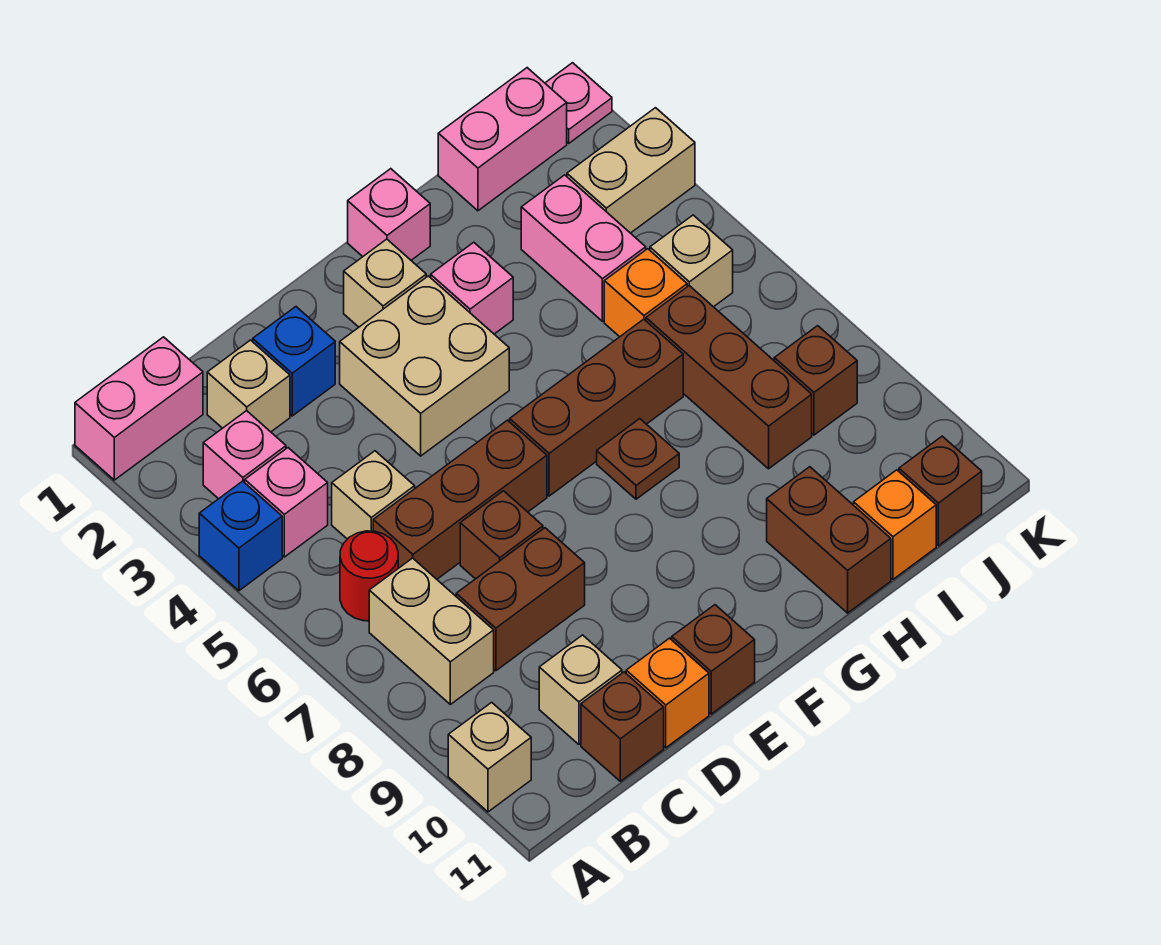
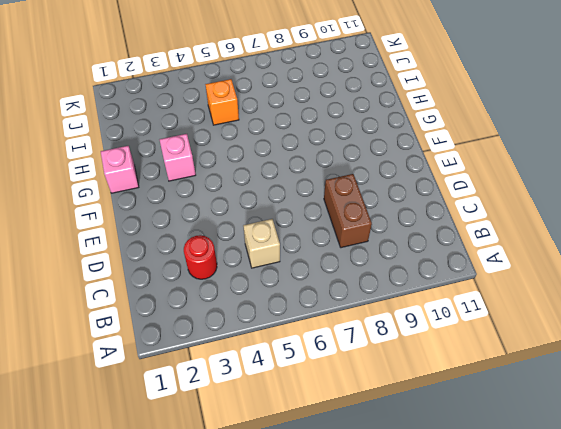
red round brick C3 level 1 -> red round brick B6 level 1
none -> pink brick A1:B1 level 1
none -> blue brick A4 level 1
none -> tan brick A10 level 1
none -> pink brick B3 level 1

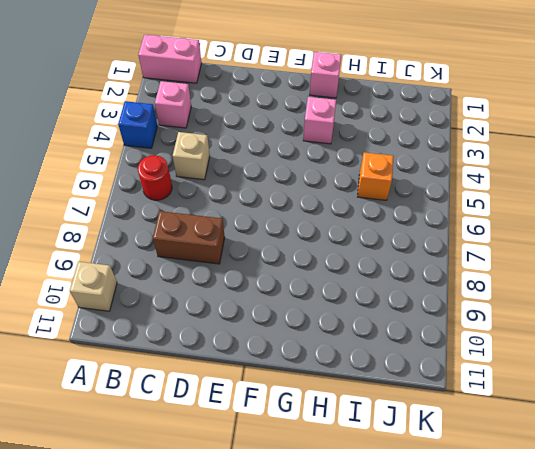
none -> pink brick B4 level 1
none -> tan brick B7:B8 level 1
none -> tan brick C2 level 1
none -> brown brick C6:E6 level 1

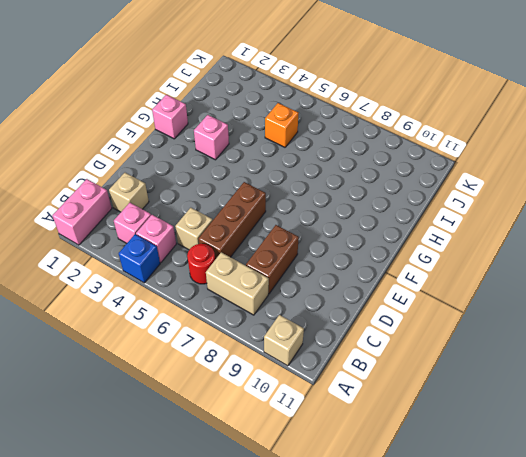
none -> tan brick C10 level 1
none -> brown brick C11 level 1
none -> blue brick D2 level 1
none -> brown brick D7 level 1

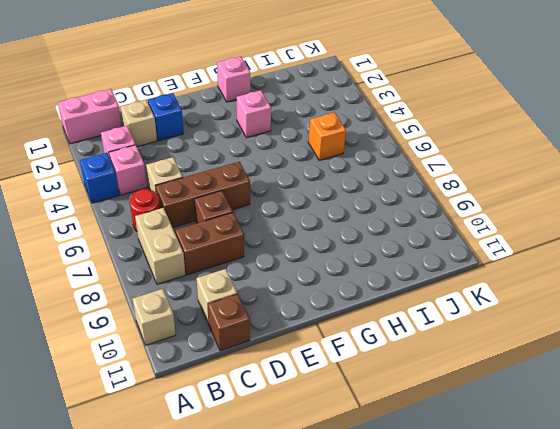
none -> orange brick D11 level 1
none -> tan brick E3:F4 level 1
none -> brown brick E11 level 1
none -> tan brick F2 level 1

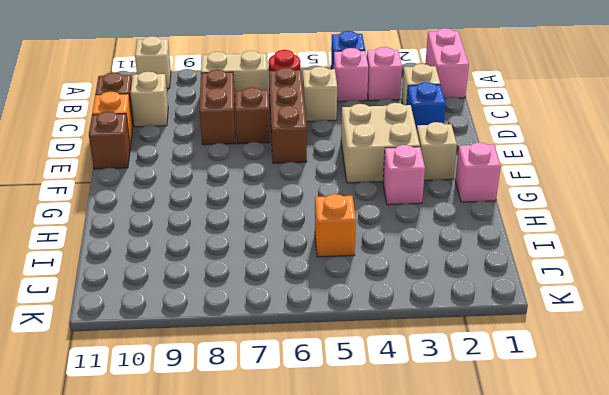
none -> brown brick F6:H6 level 1
none -> brown plate G7 level 1
none -> brown brick H10:H11 level 1
none -> pink brick I1:J1 level 1

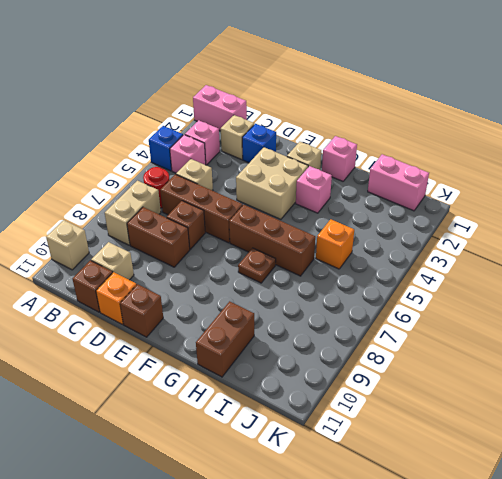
none -> pink brick I3:I4 level 1
none -> brown brick I6:I8 level 1
none -> orange brick I11 level 1
none -> tan brick J3:K3 level 1

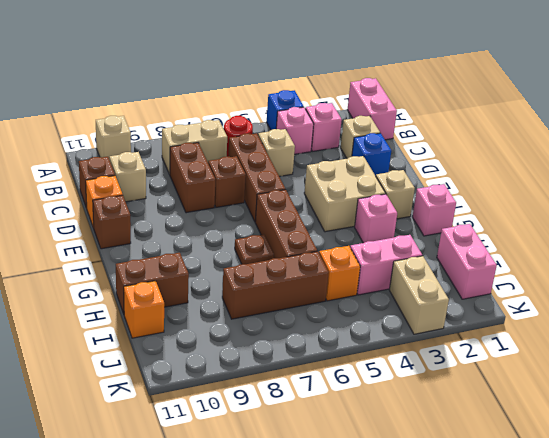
none -> tan brick J5 level 1
none -> brown brick J8 level 1
none -> brown brick J11 level 1
none -> pink plate K1 level 1

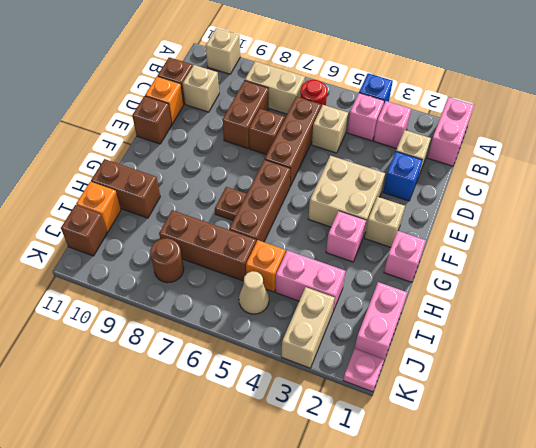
tan cone J5 level 1 -> tan brick J5 level 1
brown round brick J8 level 1 -> brown brick J8 level 1

